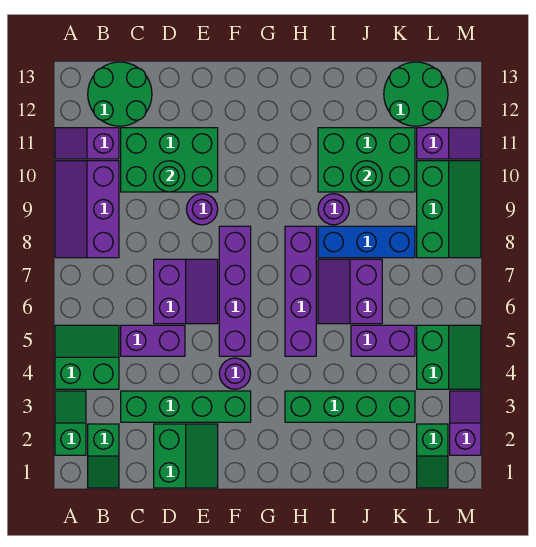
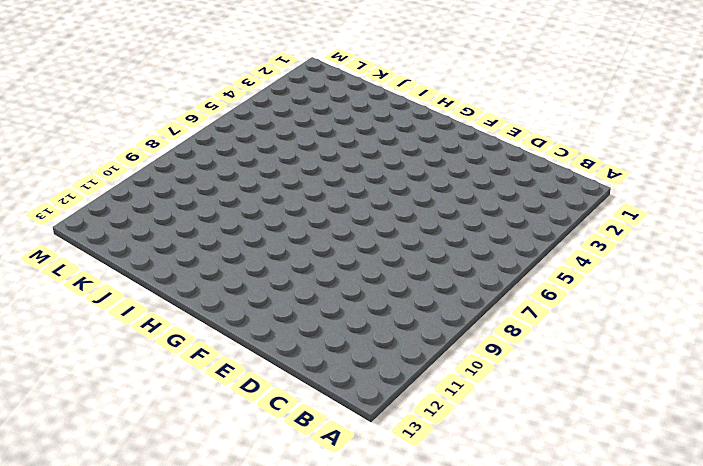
none -> green slope A2:A3 level 1 top 2
none -> green slope A4:B5 level 1 top 4
none -> purple slope A8:B10 level 1 top B

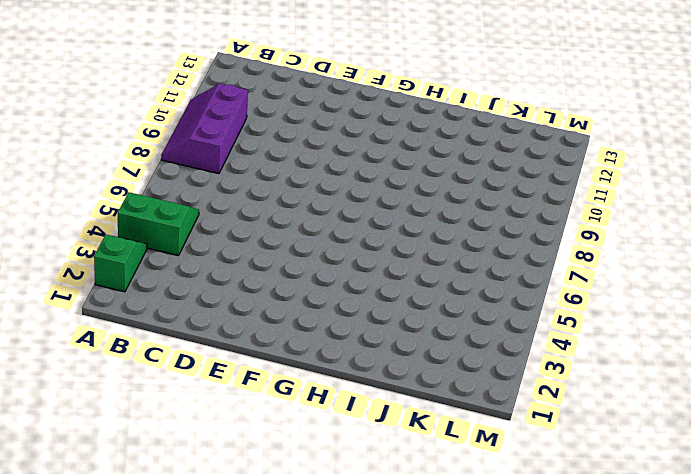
none -> purple slope A11:B11 level 1 top B
none -> green slope B1:B2 level 1 top 2
none -> green round brick B12:C13 level 1

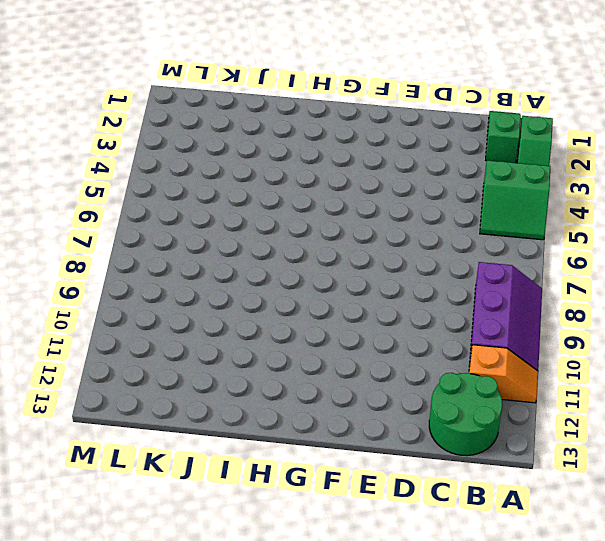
orange slope A11:B11 level 1 top B -> purple slope A11:B11 level 1 top B
none -> green brick C3:F3 level 1
none -> purple brick C5:D5 level 1
none -> green brick C10:E11 level 1

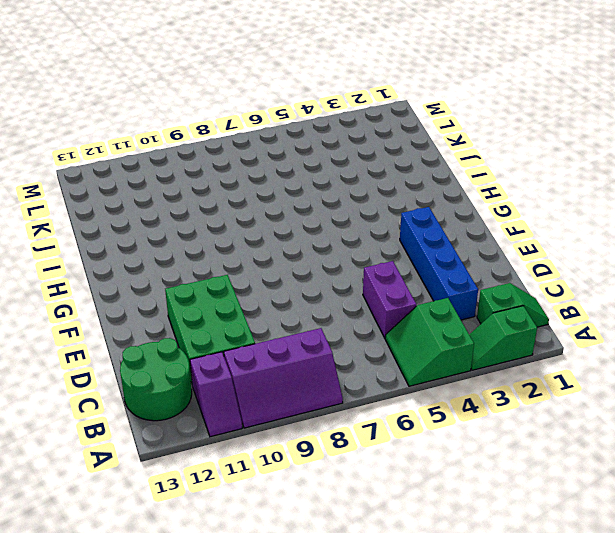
blue brick C3:F3 level 1 -> green brick C3:F3 level 1
none -> green slope D1:E2 level 1 top D
none -> purple slope D6:E7 level 1 top D
none -> purple round brick E9 level 1

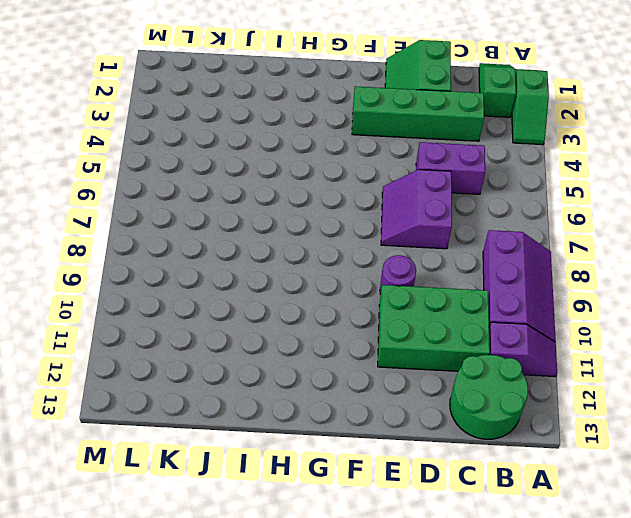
none -> green slope A4:B5 level 1 top 4
none -> purple round brick F4 level 1
none -> purple brick F5:F8 level 1

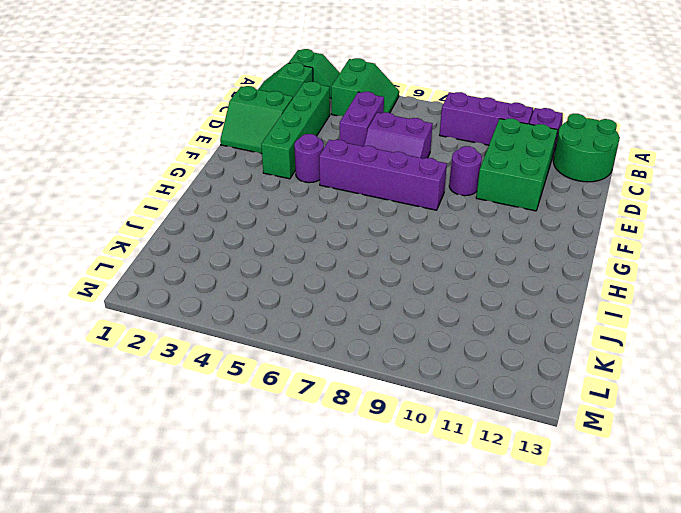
none -> green brick H3:K3 level 1
none -> purple brick H5:H8 level 1
none -> purple slope I6:J7 level 1 top J

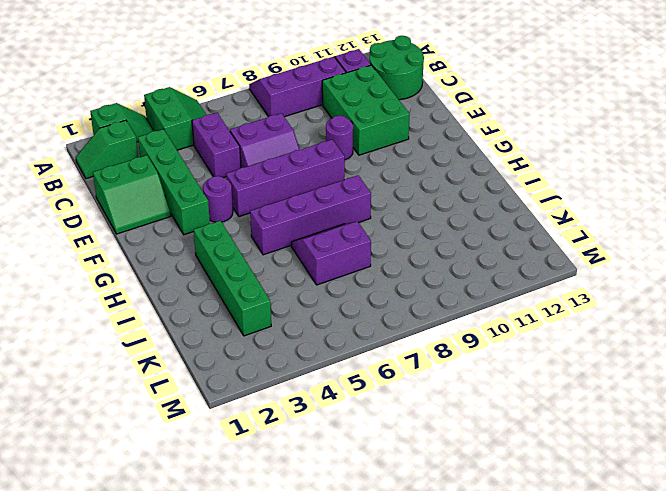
none -> blue brick I8:K8 level 1
none -> purple round brick I9 level 1
none -> green brick I10:K11 level 1

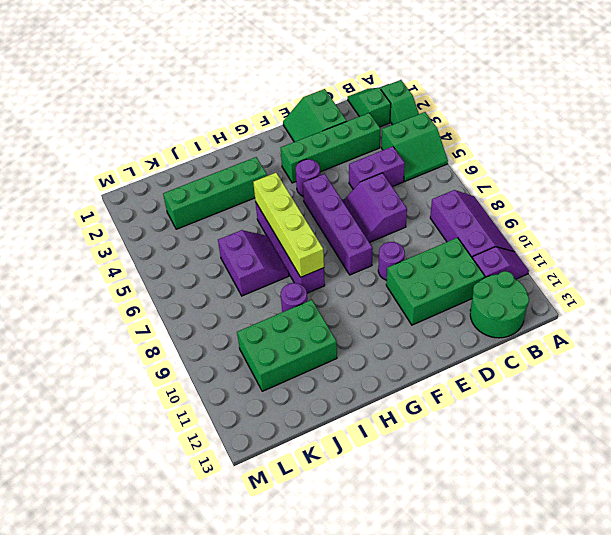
lime brick H5:H8 level 2 -> none
none -> blue brick I8:K8 level 1
none -> purple brick J5:K5 level 1
none -> green round brick K12:L13 level 1

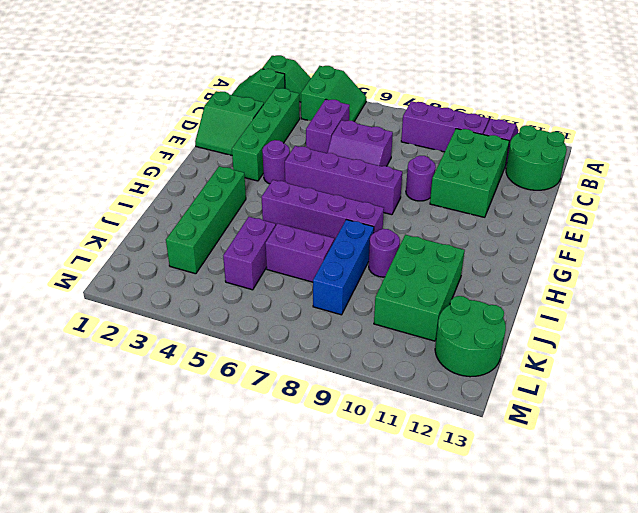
none -> green slope L1:L2 level 1 top 2
none -> green slope L4:M5 level 1 top L
none -> green slope L8:M10 level 1 top L

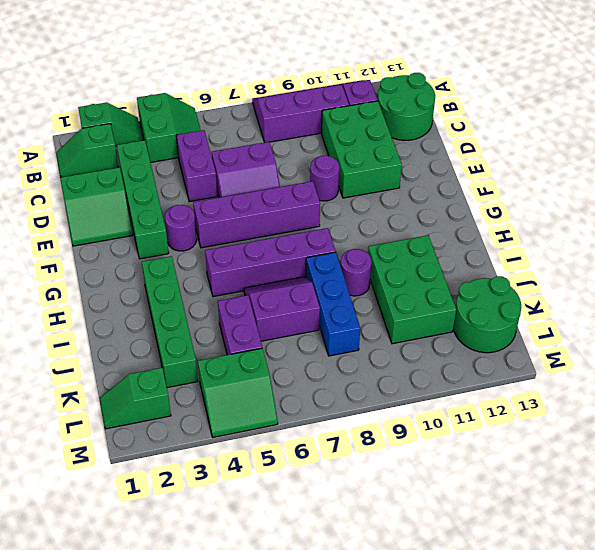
none -> green slope L8:M10 level 1 top L
none -> purple slope L11:M11 level 1 top L
none -> purple slope M2:M3 level 1 top 2

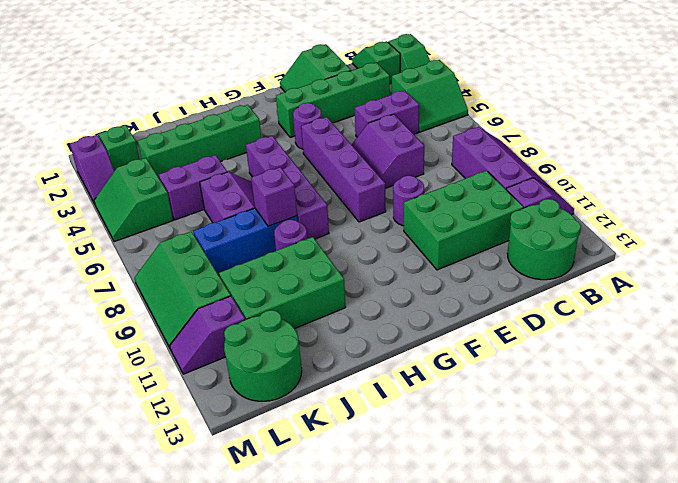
purple brick I8 level 2 -> none
none -> green round brick D10 level 2
none -> green round brick J10 level 2

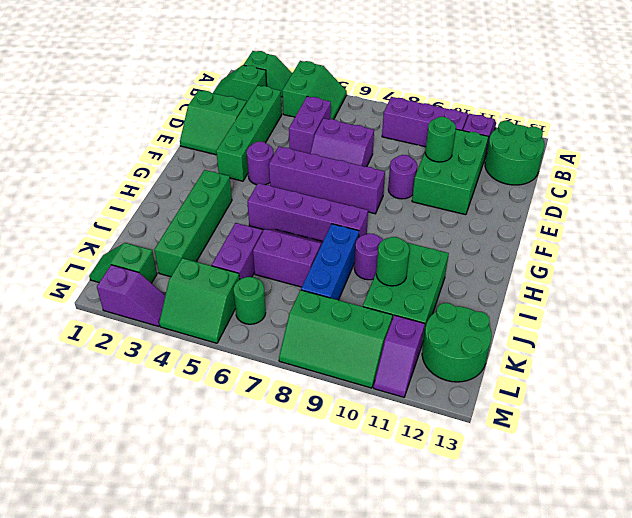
green round brick L6 level 1 -> none

